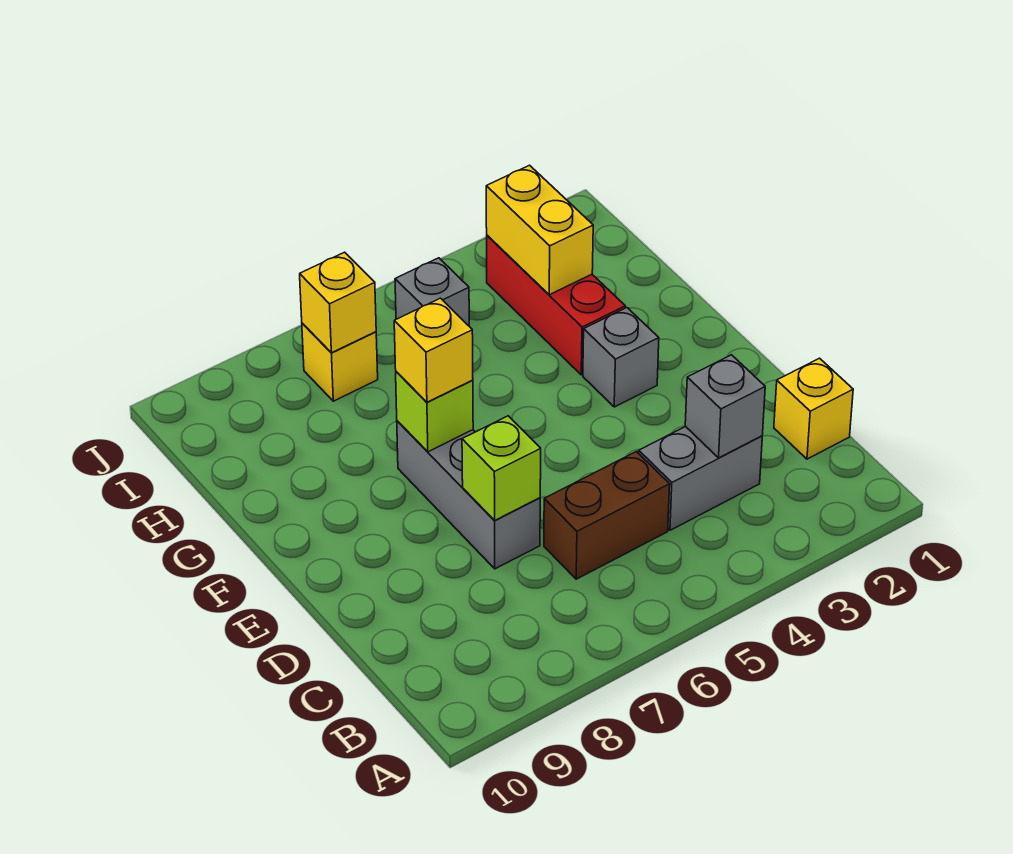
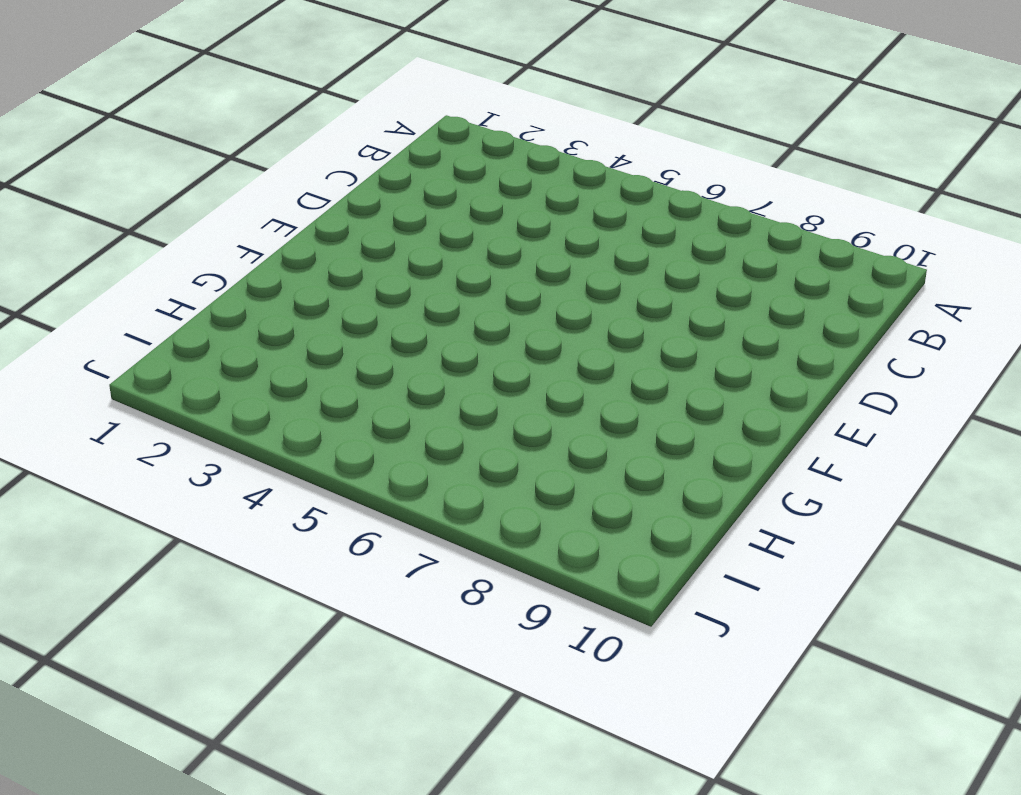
none -> yellow brick C1 level 1
none -> grey brick C3:C4 level 1
none -> brown brick C5:C6 level 1

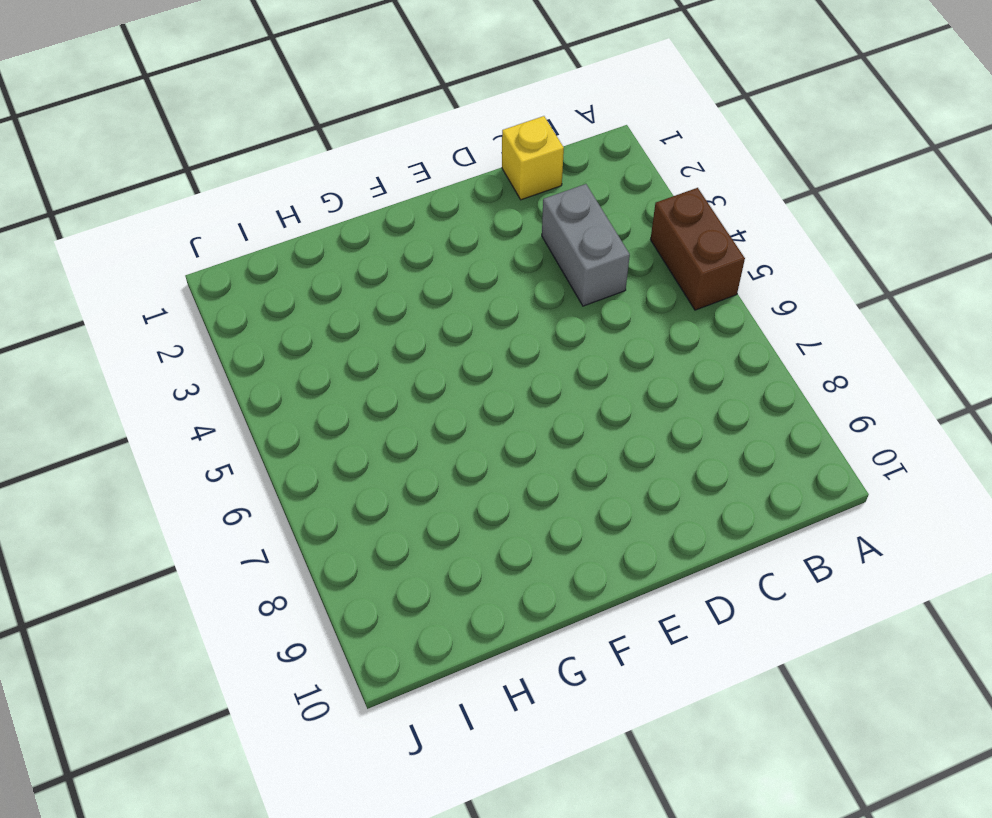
brown brick A4:A5 level 1 -> brown brick C5:C6 level 1
none -> grey brick D7:F7 level 1
none -> grey brick F3 level 1
none -> red brick G3:I3 level 1

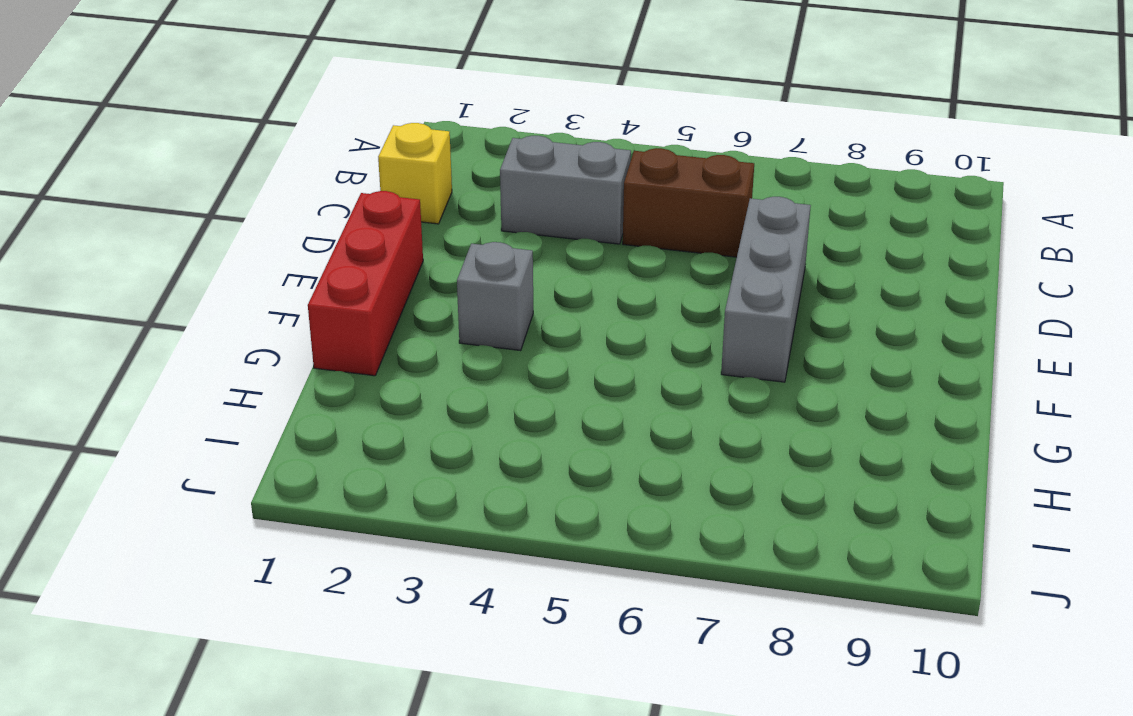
red brick E1:G1 level 1 -> red brick G3:I3 level 1
none -> grey brick I5 level 1
none -> yellow brick I7 level 1
none -> grey brick C3 level 2

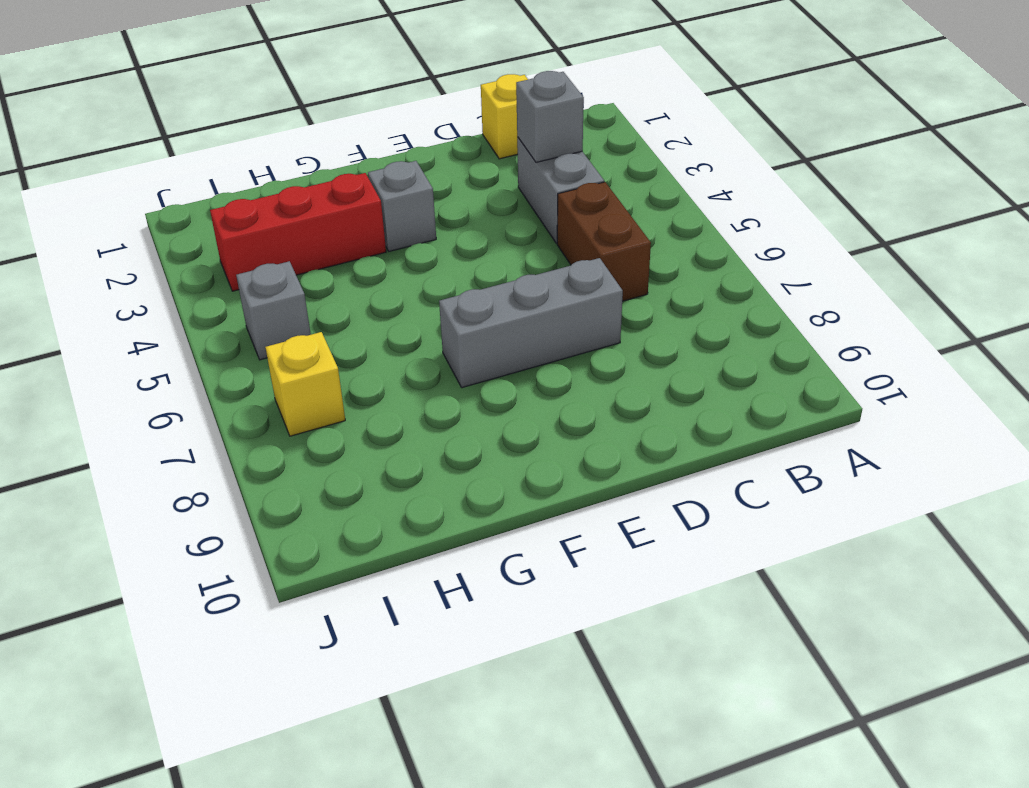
none -> lime brick D7 level 2
none -> lime brick F7 level 2
none -> yellow brick H3:I3 level 2

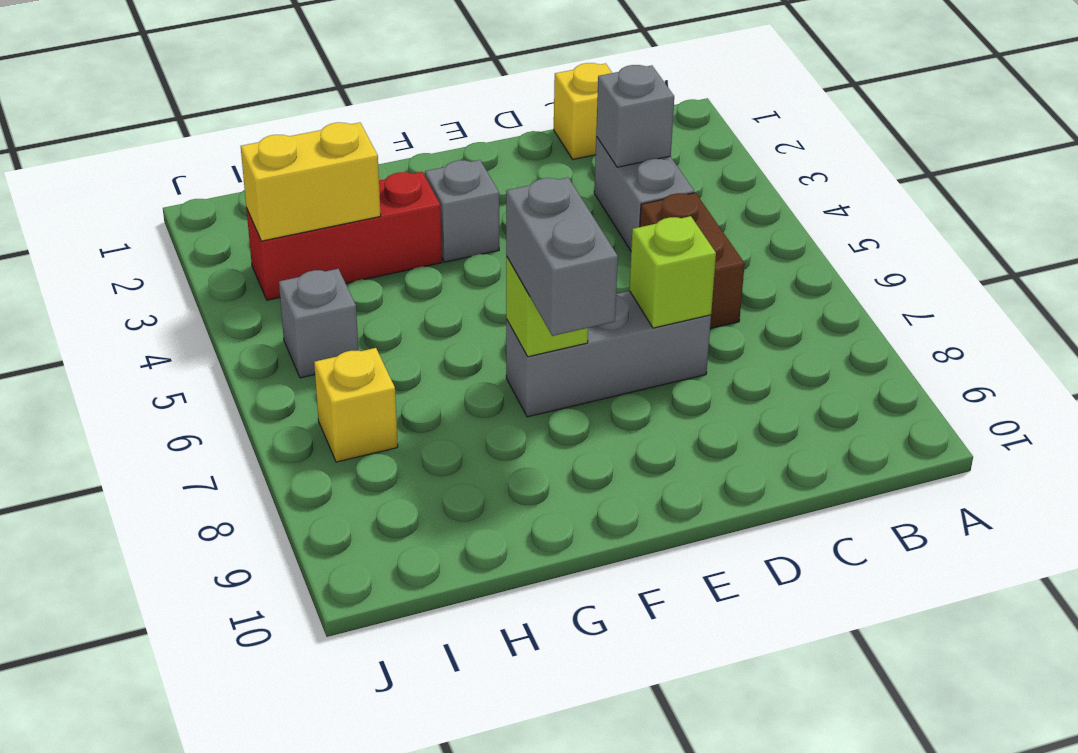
grey brick F7:F8 level 3 -> yellow brick F7 level 3
none -> yellow brick I7 level 2

